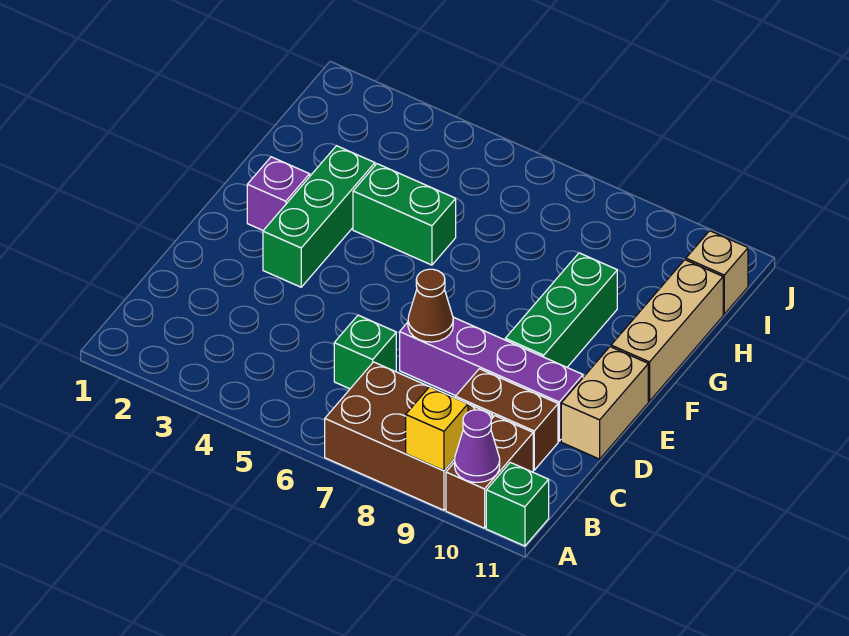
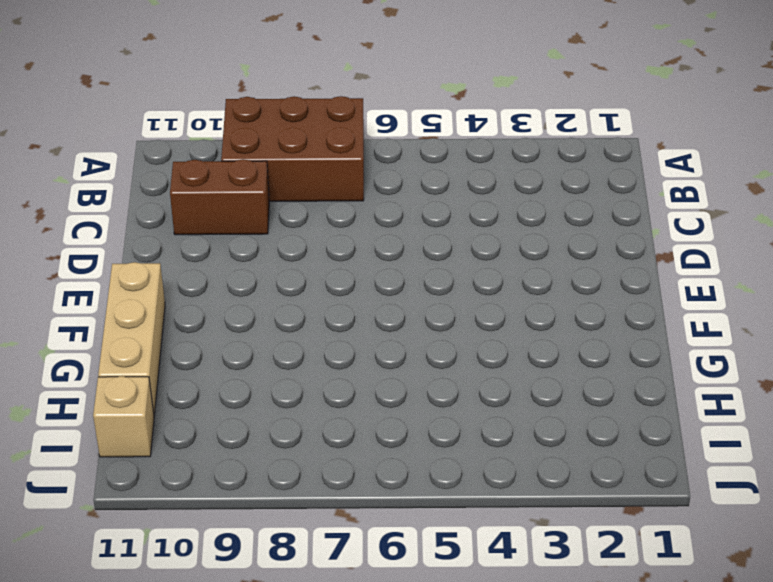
none -> brown brick A10:B10 level 1
none -> green brick A11 level 1
none -> green brick C6 level 1

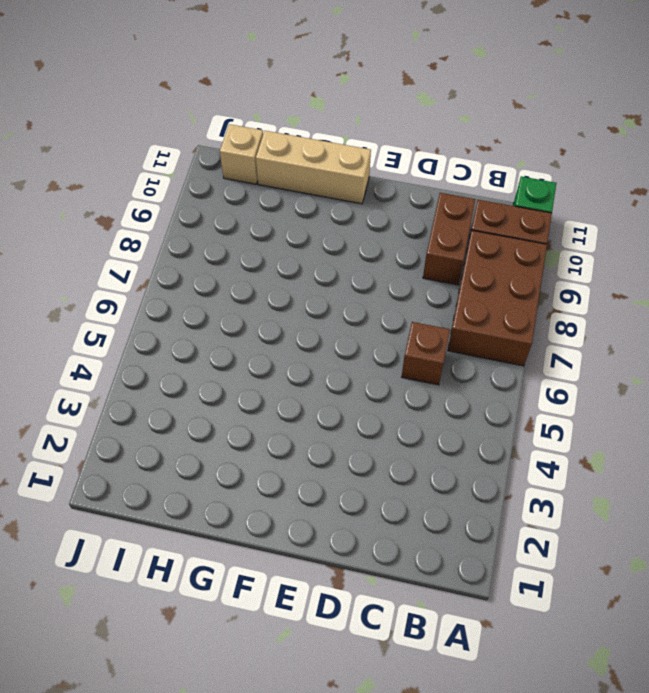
brown brick C6 level 1 -> green brick C6 level 1
none -> purple brick D7:D10 level 1
none -> tan brick D11:E11 level 1
none -> green brick E3:G3 level 1

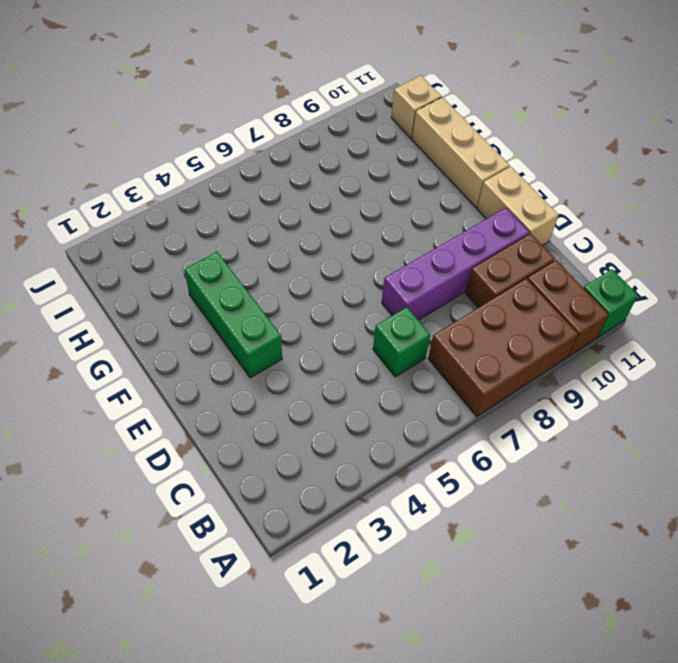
none -> green brick E9:G9 level 1
none -> purple brick F2 level 1
none -> green brick G4:G5 level 1

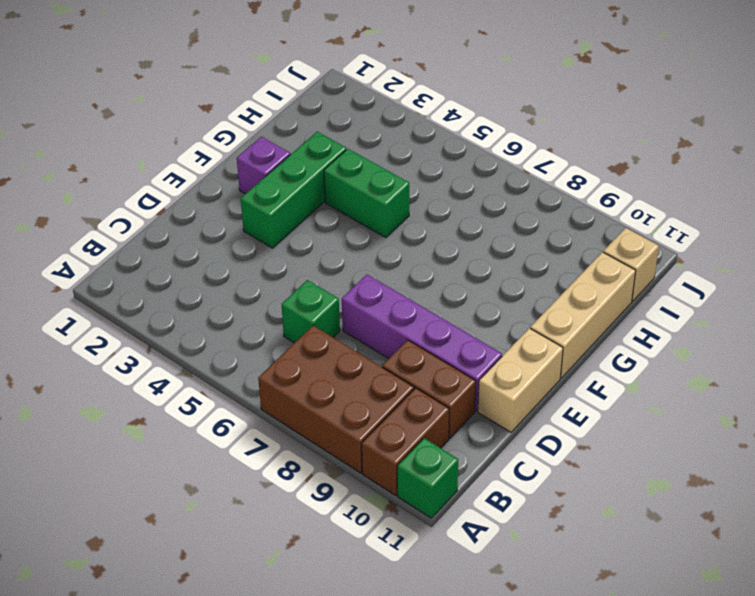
none -> green brick E9:G9 level 1
none -> yellow brick A9 level 2
none -> purple cone A10 level 2

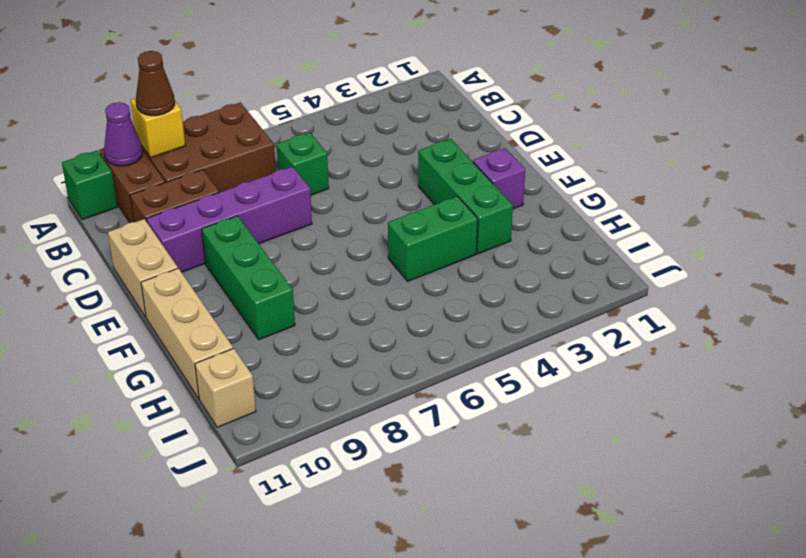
brown cone A9 level 3 -> brown cone D7 level 2

